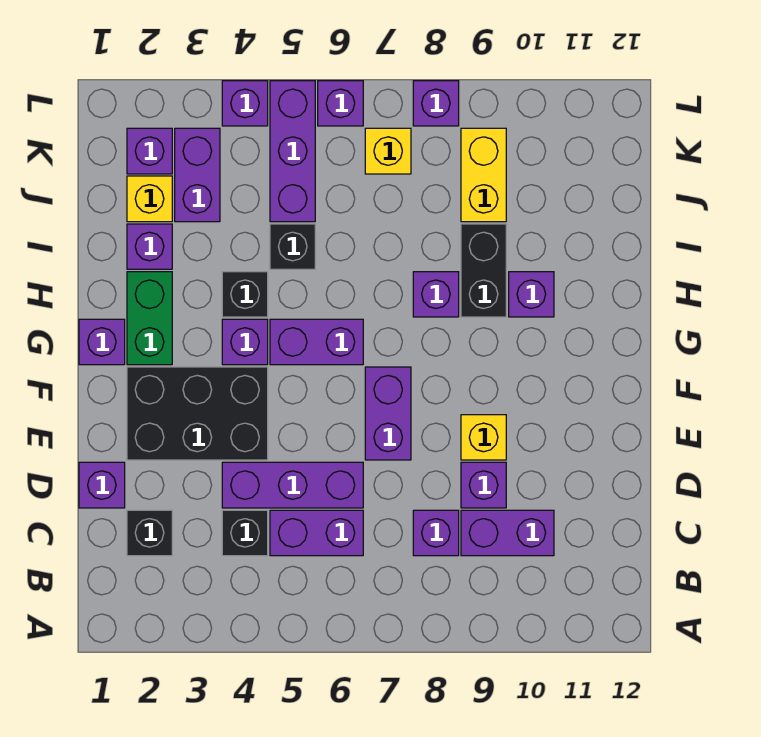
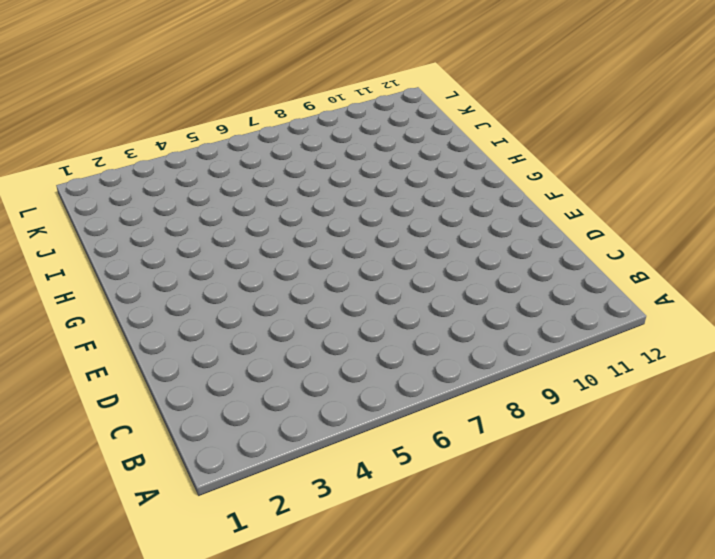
none -> black brick C2 level 1
none -> black brick C4 level 1
none -> purple brick C5:C6 level 1
none -> purple brick C8 level 1

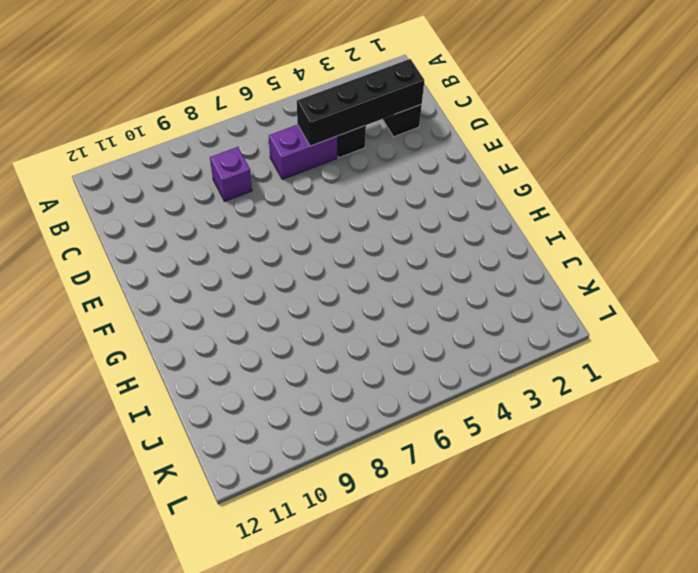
black brick C2:C5 level 2 -> none
none -> purple brick C9:C10 level 1
none -> purple brick D1 level 1
none -> purple brick D4:D6 level 1
none -> purple brick D9 level 1

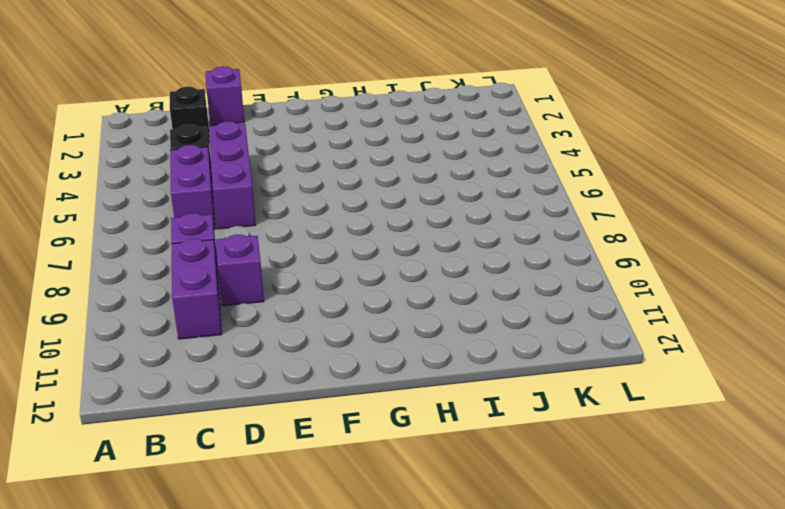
none -> black brick E2:F4 level 1
none -> purple brick E7:F7 level 1
none -> yellow brick E9 level 1
none -> purple brick G1 level 1

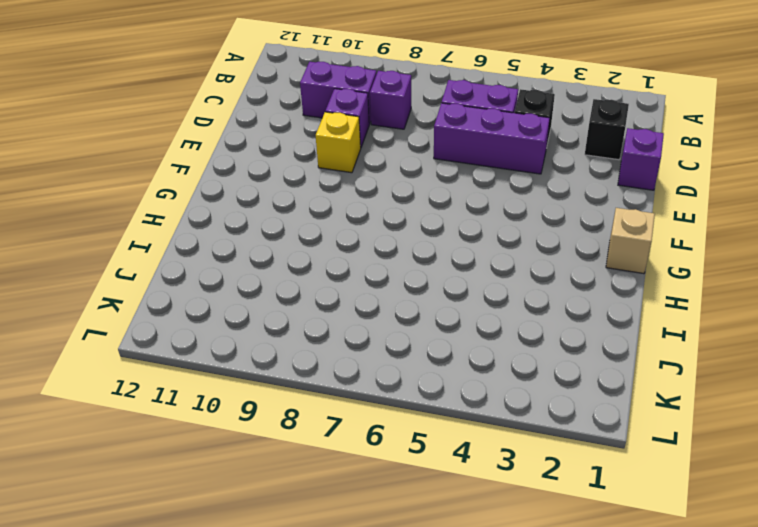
tan brick G1 level 1 -> purple brick G1 level 1
none -> black brick E2:F4 level 1
none -> purple brick E7:F7 level 1
none -> green brick G2:H2 level 1
none -> purple brick G4 level 1

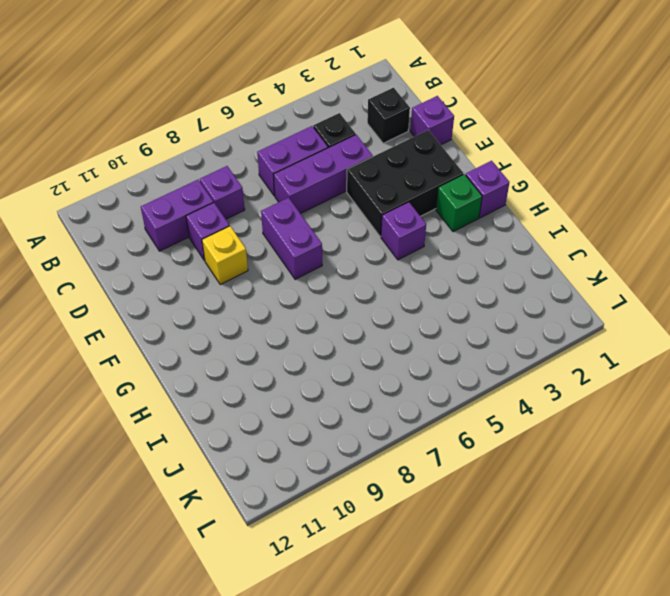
green brick G2 level 1 -> green brick G2:H2 level 1
none -> purple brick G5:G6 level 1
none -> black brick H4 level 1
none -> purple brick H8 level 1
none -> black brick H9:I9 level 1

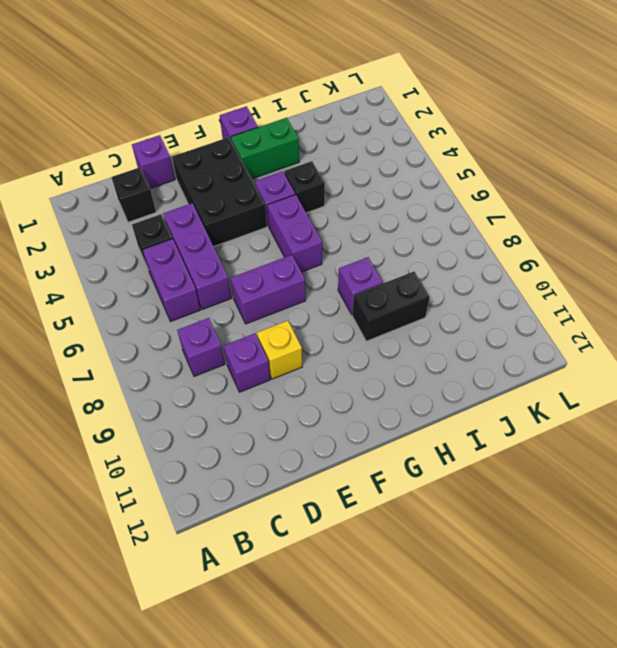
none -> purple brick C9:C10 level 1
none -> purple brick H10 level 1
none -> purple brick I2 level 1
none -> black brick I5 level 1

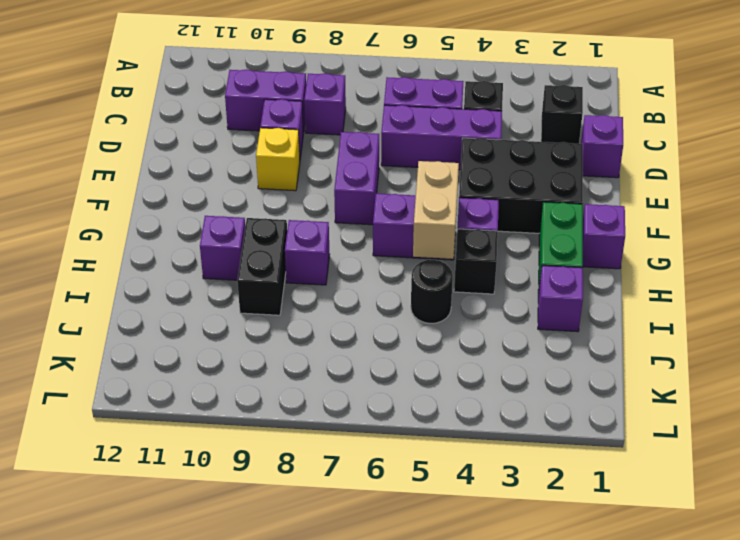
tan brick G5:H5 level 2 -> none
black round brick I5 level 1 -> black brick I5 level 1
none -> yellow brick J2 level 1
none -> purple brick J3:K3 level 1
none -> purple brick J5:L5 level 1
none -> yellow brick J9:K9 level 1

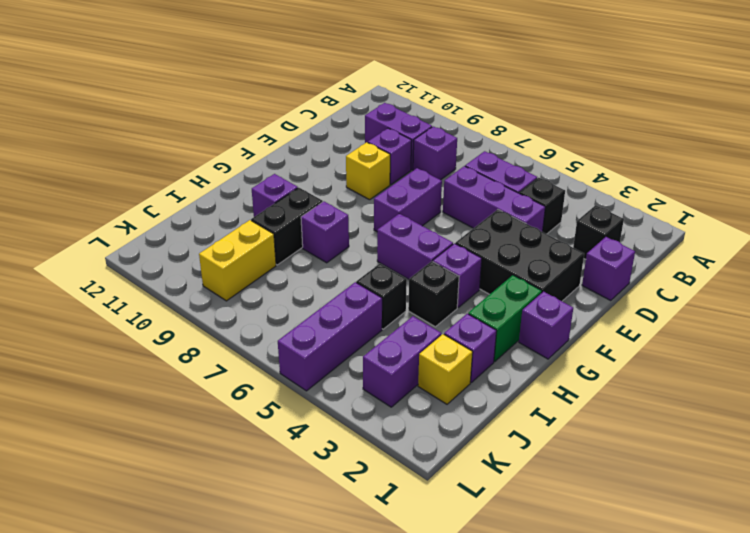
none -> purple brick K2 level 1
none -> yellow brick K7 level 1
none -> purple brick L4 level 1
none -> purple brick L6 level 1

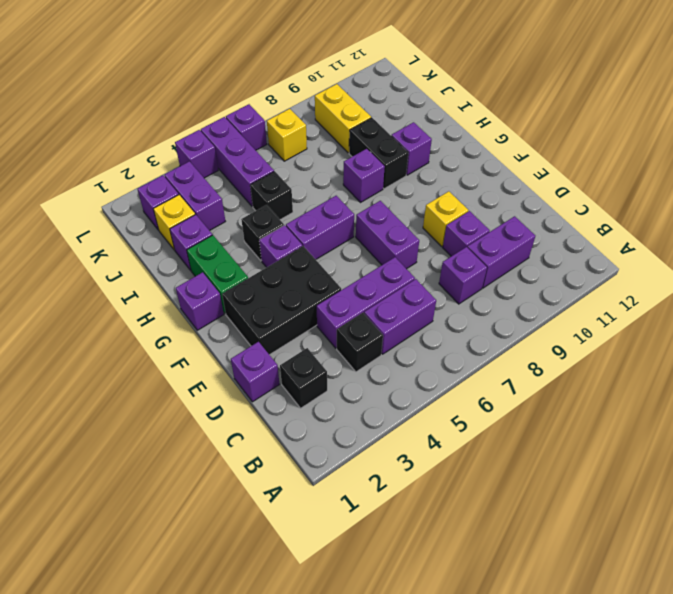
none -> purple brick L8 level 1

